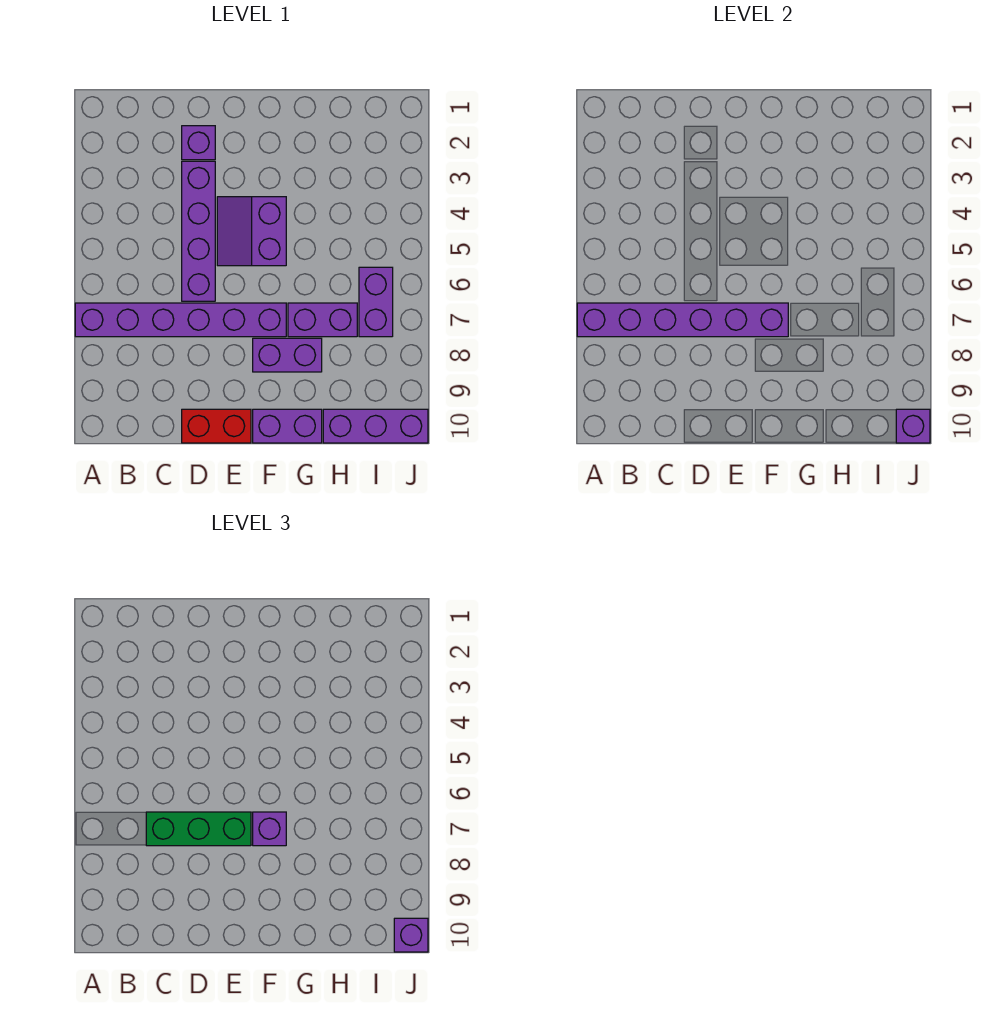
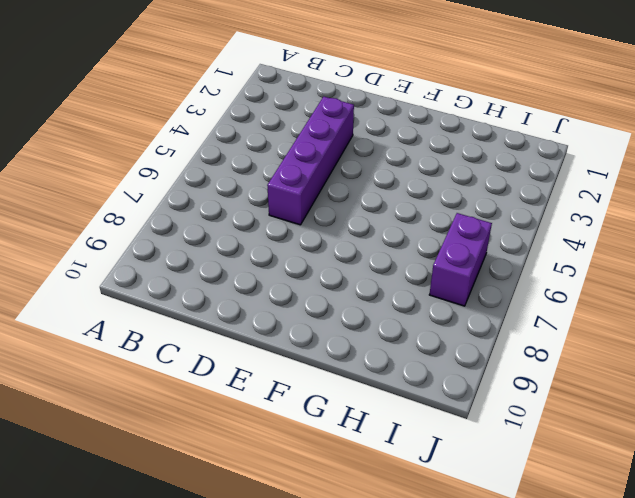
none -> purple brick A7:F7 level 1
none -> purple brick D2 level 1
none -> red brick D10:E10 level 1

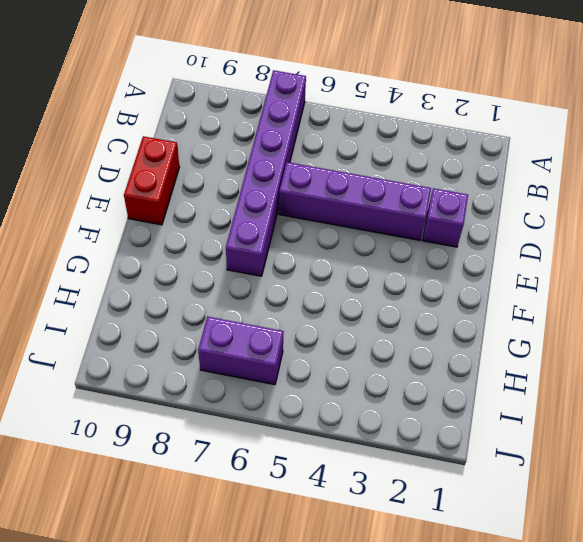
none -> purple slope E4:F5 level 1 top F
none -> purple brick F8:G8 level 1
none -> purple brick F10:G10 level 1

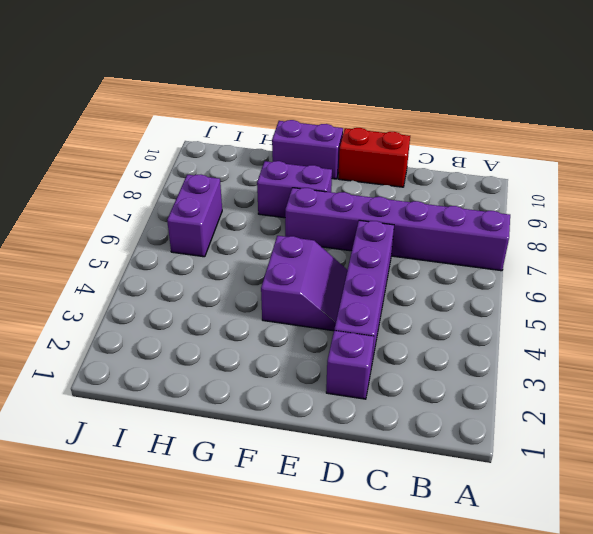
none -> purple brick G7:H7 level 1
none -> purple brick H10:J10 level 1
none -> purple brick A7:F7 level 2

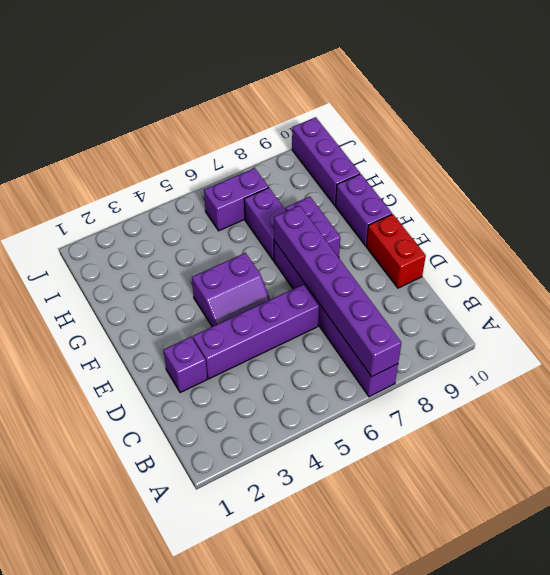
none -> purple brick J10 level 2
none -> green brick C7:E7 level 3
none -> purple brick F7 level 3

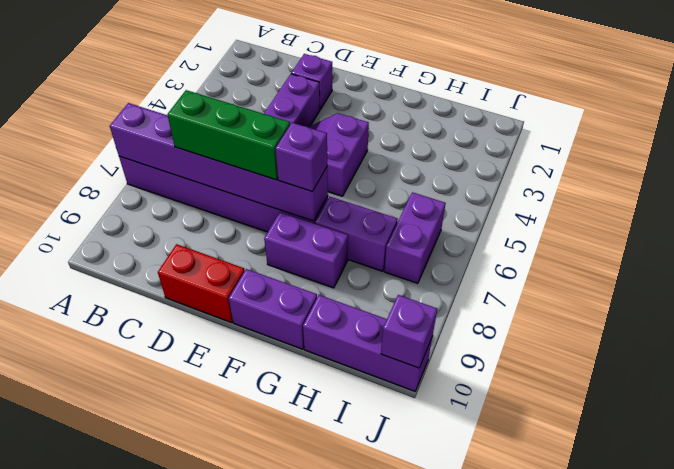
none -> purple brick J10 level 3

